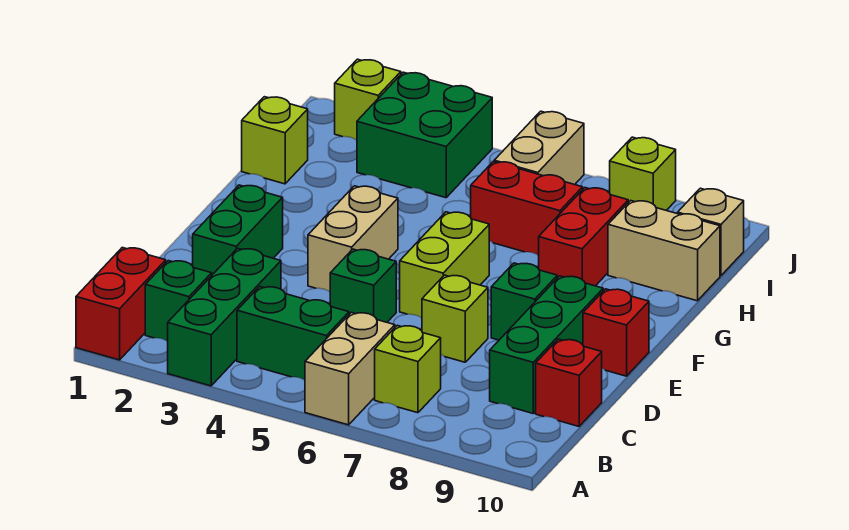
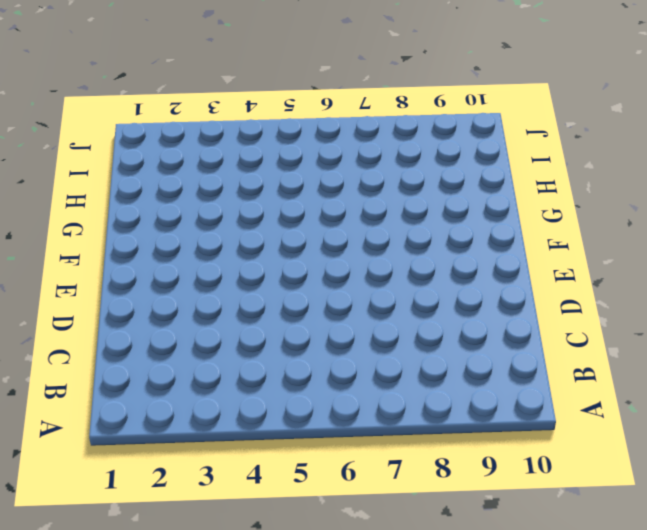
none -> red brick A1:B1 level 1
none -> green brick A3:C3 level 1
none -> tan brick A6:B6 level 1

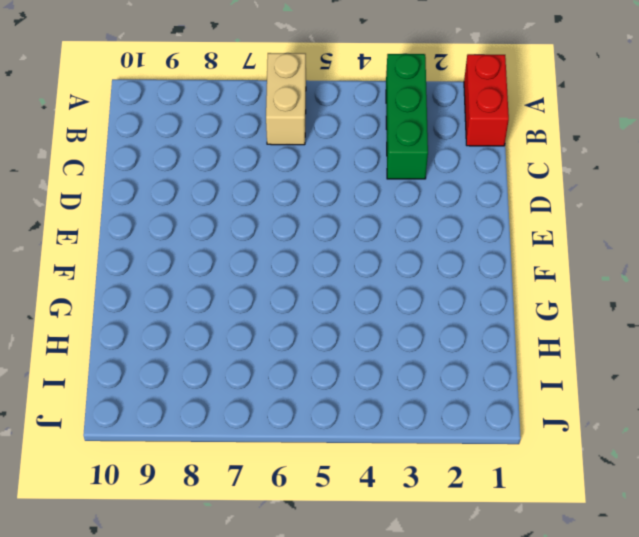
none -> green brick B2 level 1
none -> green brick B4:B5 level 1
none -> lime brick B7 level 1

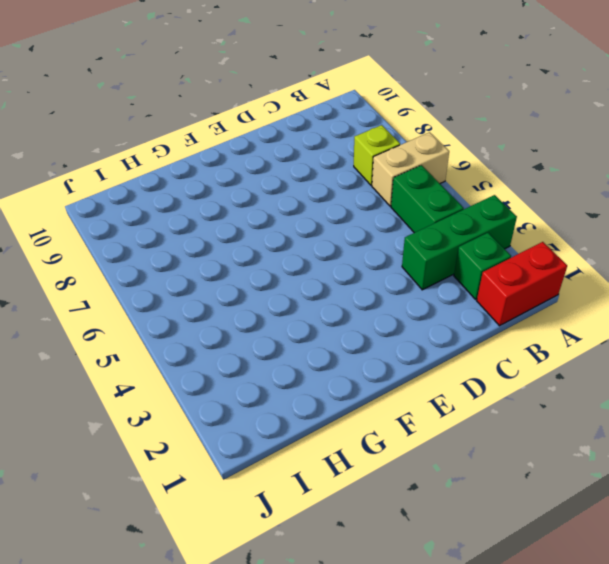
none -> green brick C9:E9 level 1
none -> red brick C10 level 1
none -> green brick D2:E2 level 1

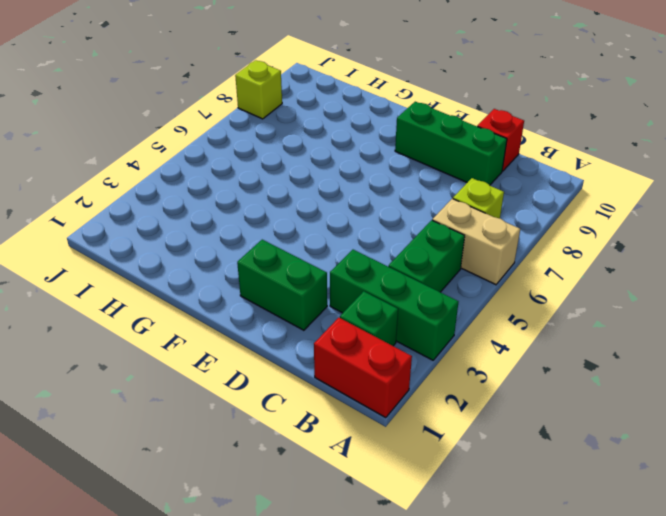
none -> green brick D5 level 1
none -> lime brick D7 level 1
none -> tan brick E4:F4 level 1

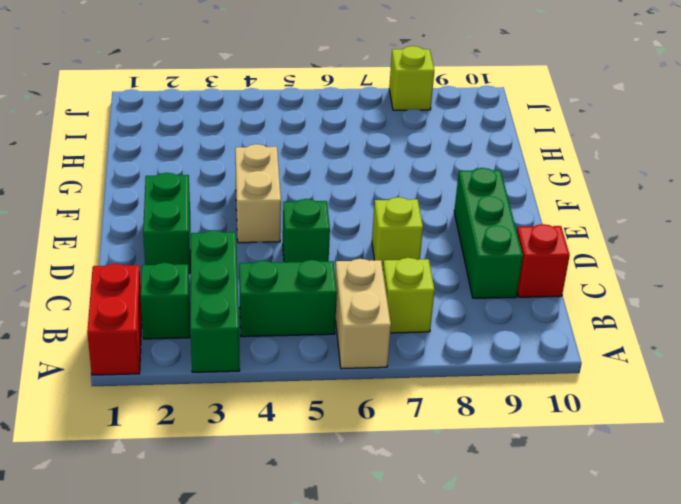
none -> lime brick E6:F6 level 1
none -> green brick E8 level 1
none -> red brick E10 level 1

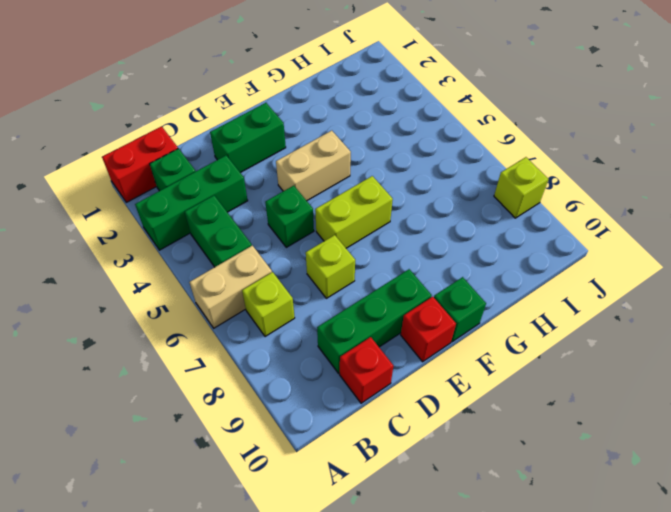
green brick F10 level 1 -> green brick E8 level 1
none -> red brick G8:H8 level 1
none -> lime brick H1 level 1
none -> red brick H6:H7 level 1

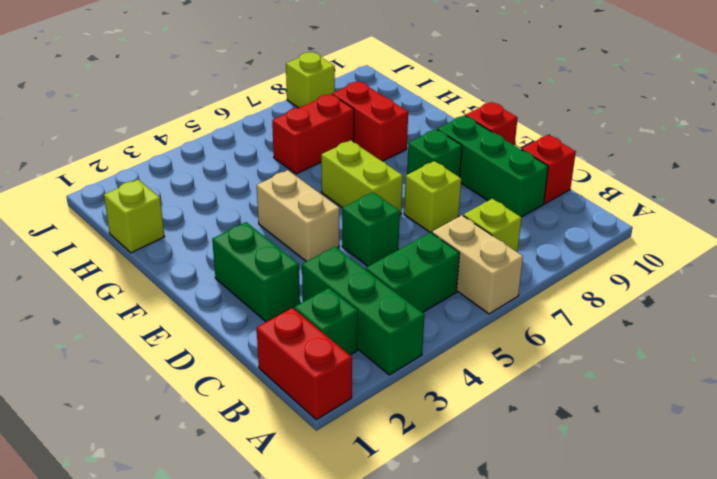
none -> tan brick H9:H10 level 1
none -> green brick I3:J4 level 1
none -> tan brick I6:J6 level 1

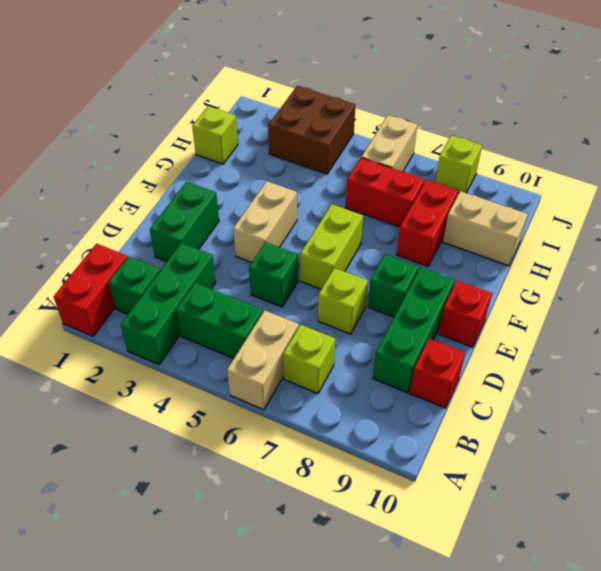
brown brick I3:J4 level 1 -> green brick I3:J4 level 1
none -> tan brick I10 level 1
none -> lime brick J2 level 1

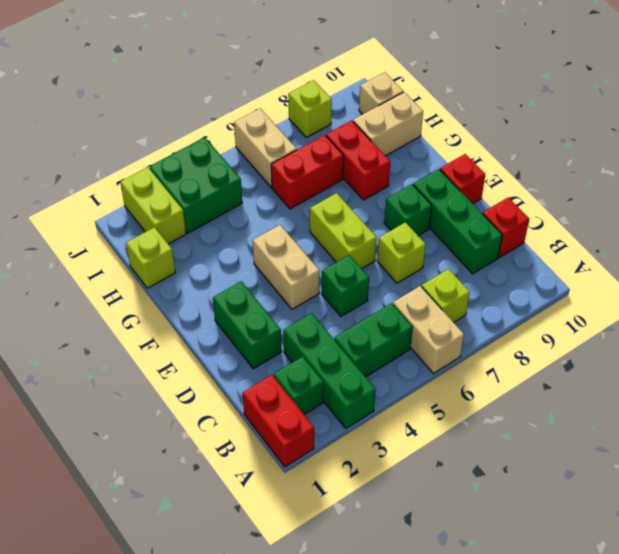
lime brick I2:J2 level 1 -> lime brick J2 level 1

